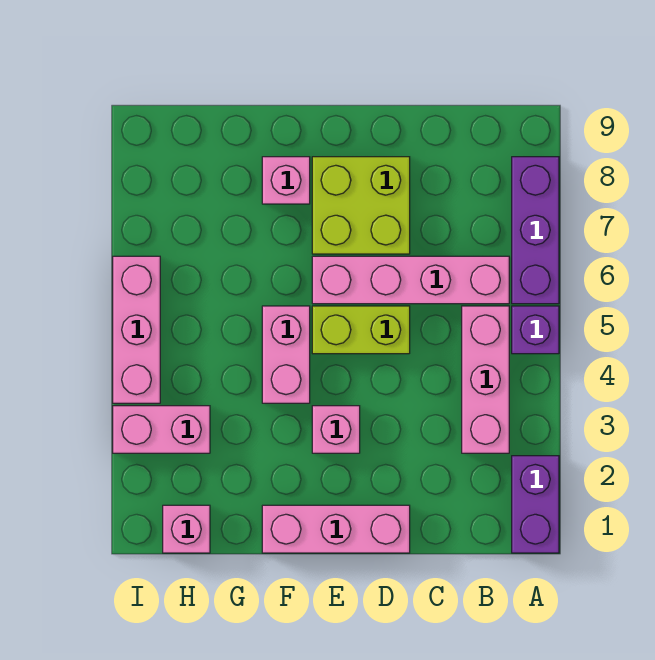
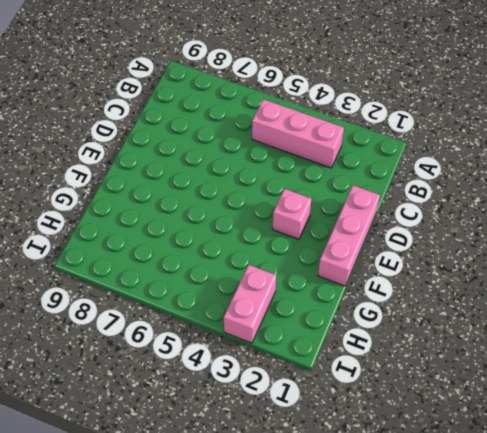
none -> purple brick A1:A2 level 1
none -> purple brick A5 level 1
none -> purple brick A6:A8 level 1

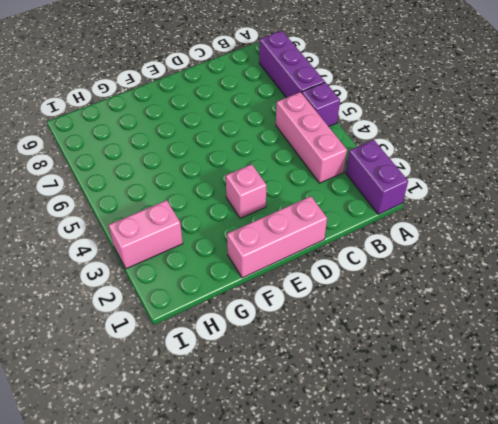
none -> pink brick B6:E6 level 1
none -> lime brick D5:E5 level 1
none -> lime brick D7:E8 level 1

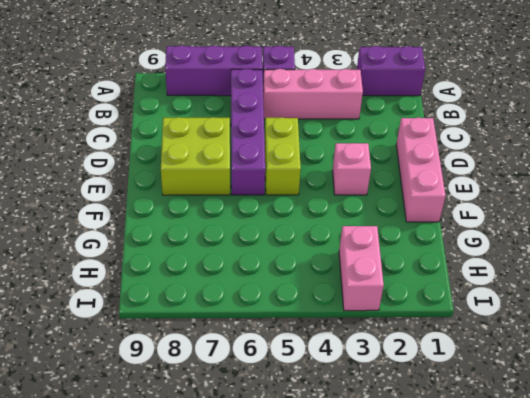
purple brick B6:E6 level 1 -> pink brick B6:E6 level 1
none -> pink brick F4:F5 level 1
none -> pink brick F8 level 1
none -> pink brick H1 level 1

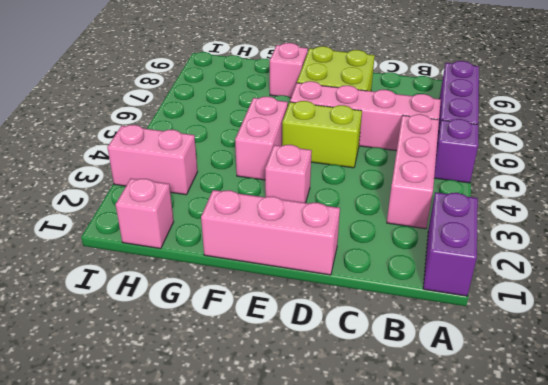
none -> pink brick I4:I6 level 1

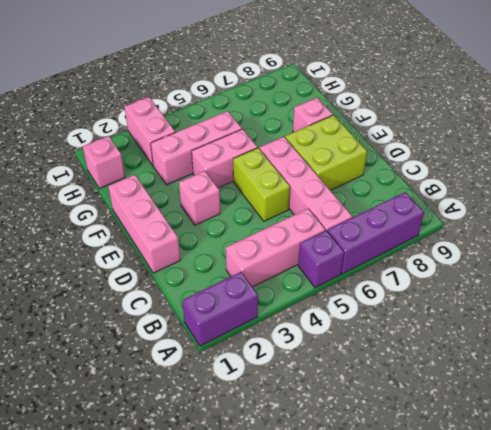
pink brick G3:G5 level 1 -> pink brick I4:I6 level 1

